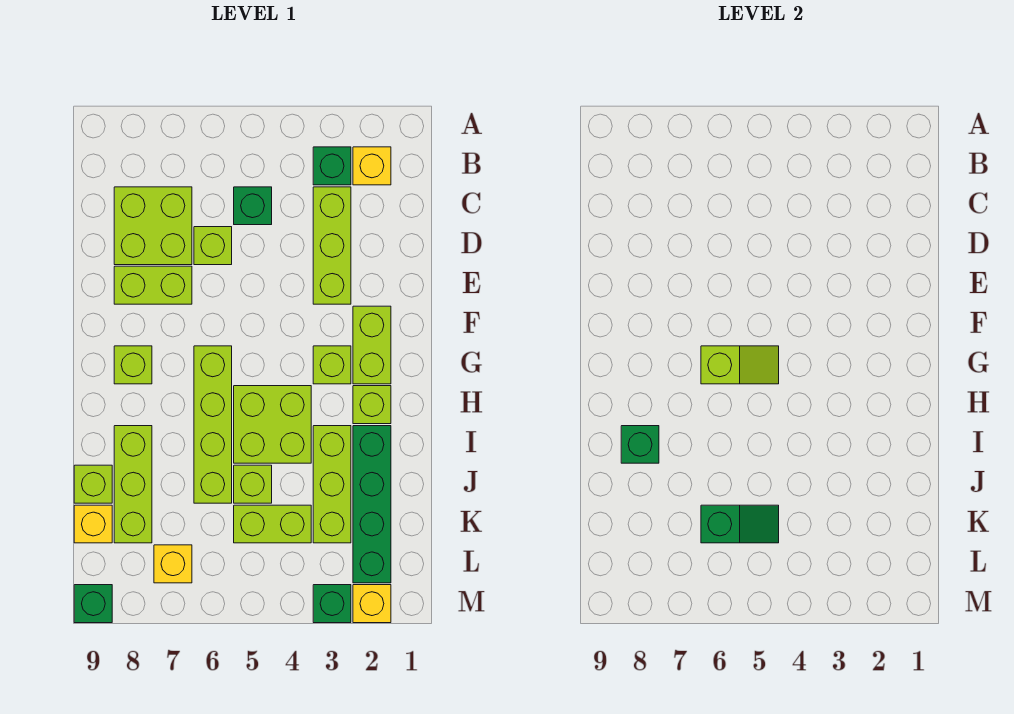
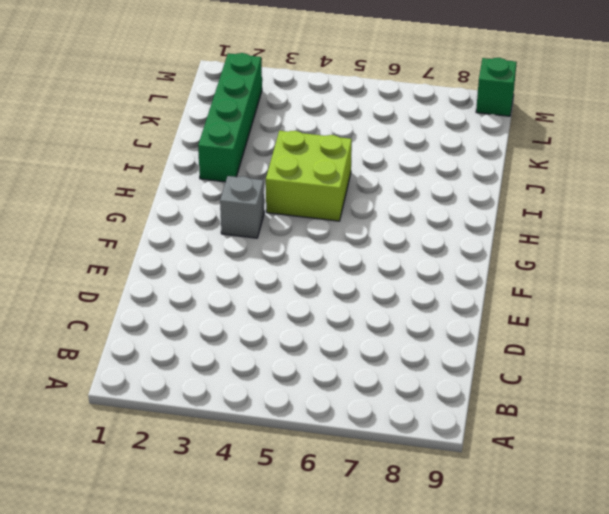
grey brick G3 level 1 -> lime brick G3 level 1
none -> yellow brick B2 level 1
none -> green brick B3 level 1
none -> lime brick C3:E3 level 1

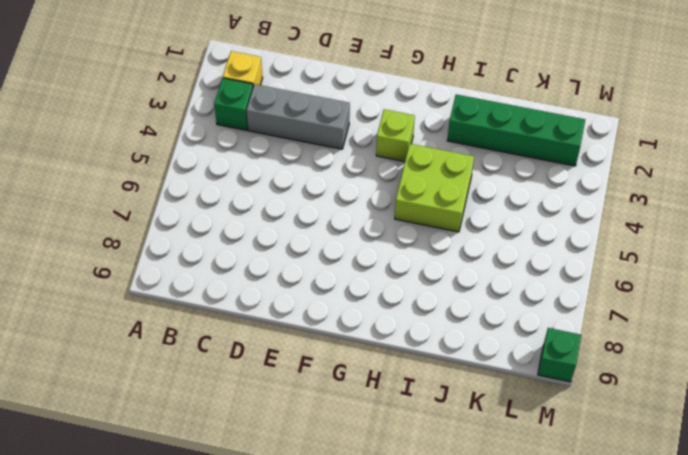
grey brick C3:E3 level 1 -> lime brick C3:E3 level 1
none -> green brick C5 level 1
none -> lime brick C7:D8 level 1
none -> lime brick D6 level 1

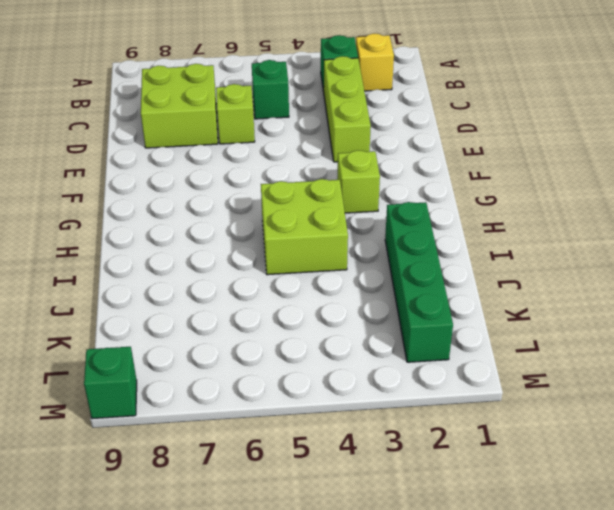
none -> lime brick E7:E8 level 1
none -> lime brick F2:G2 level 1
none -> lime brick G6:J6 level 1

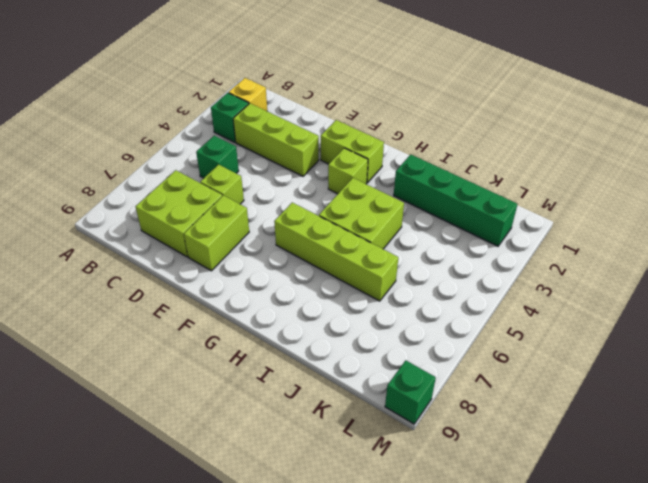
none -> lime brick G8 level 1
none -> lime brick H2 level 1
none -> lime brick I3:K3 level 1

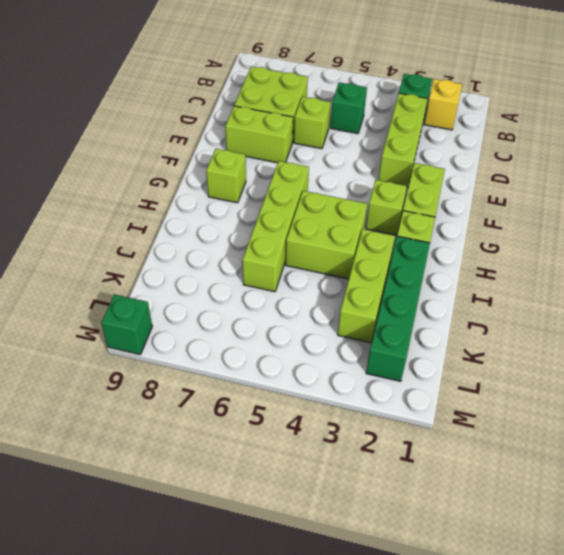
none -> lime brick I8:K8 level 1
none -> lime brick J5 level 1
none -> lime brick J9 level 1

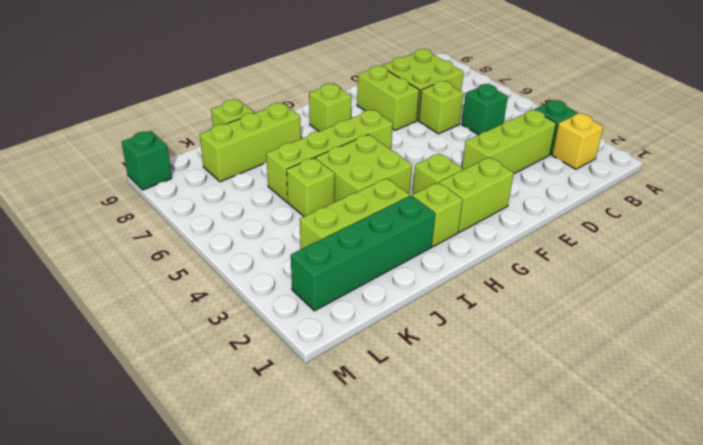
none -> lime brick K4:K5 level 1
none -> yellow brick K9 level 1
none -> yellow brick L7 level 1

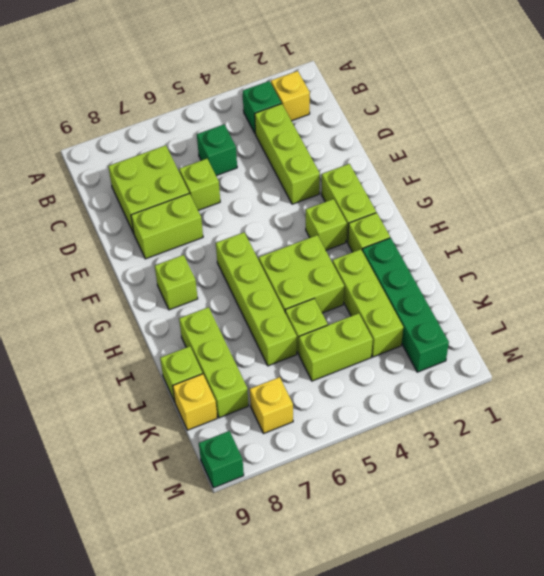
none -> yellow brick M2 level 1
none -> green brick M3 level 1
none -> lime slope G5:G6 level 2 top 6

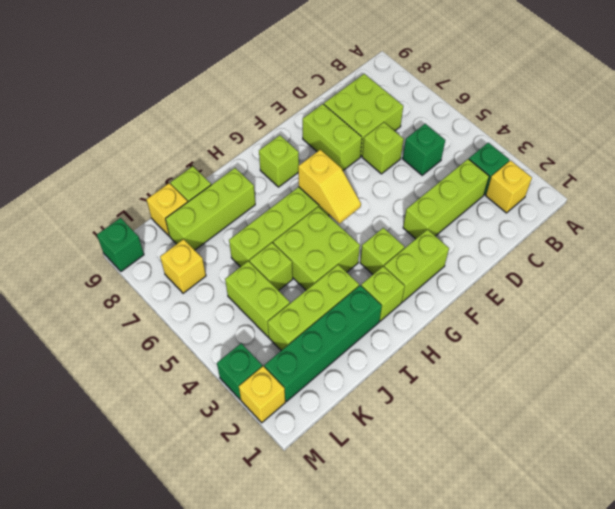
yellow slope G5:G6 level 2 top 6 -> lime slope G5:G6 level 2 top 6
none -> green brick I8 level 2
none -> green slope K5:K6 level 2 top 6

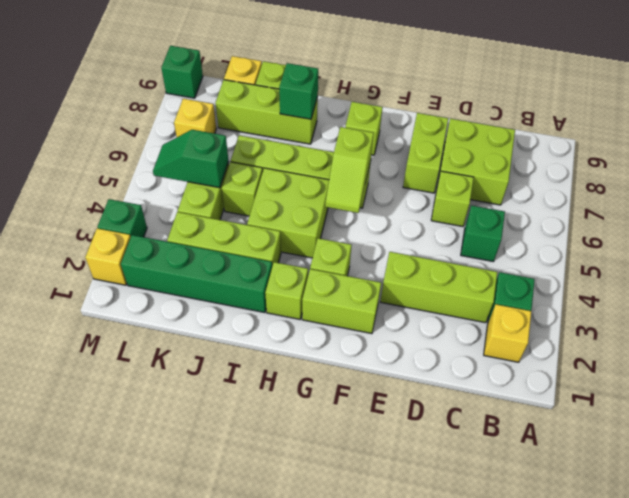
green slope K5:L5 level 2 top K -> green slope K5:K6 level 2 top 6

